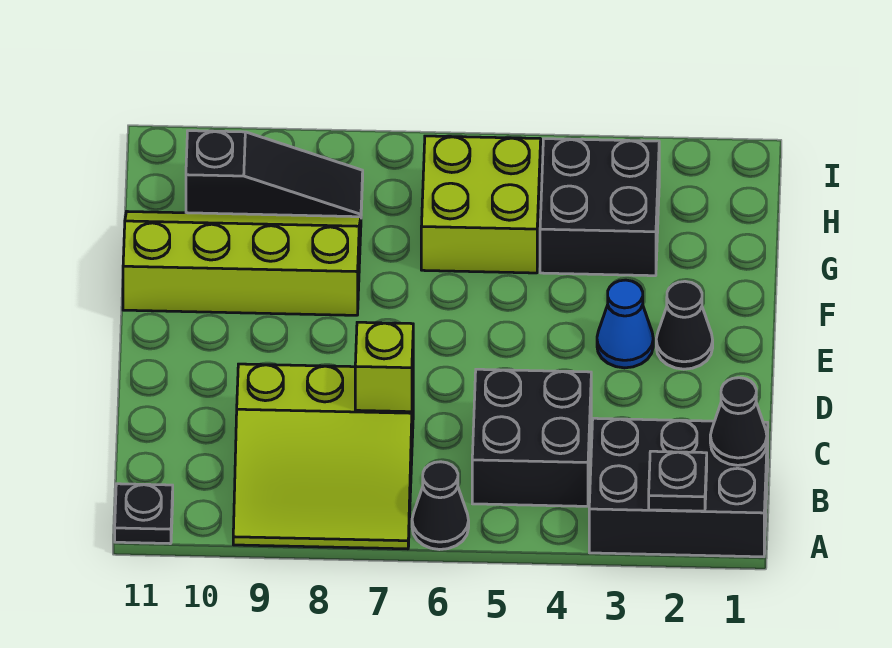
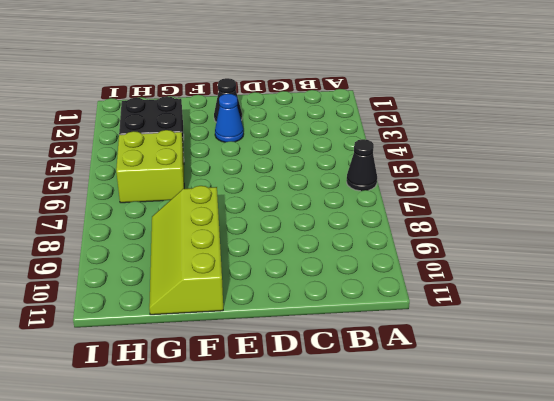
none -> black brick A1:B3 level 1
none -> lime slope A7:C9 level 1 top C
none -> black plate A11 level 1

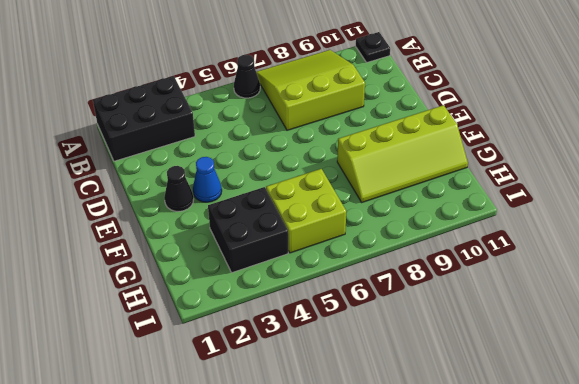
none -> black brick B4:C5 level 1
none -> black slope H8:H10 level 1 top 10
none -> black plate A2 level 2

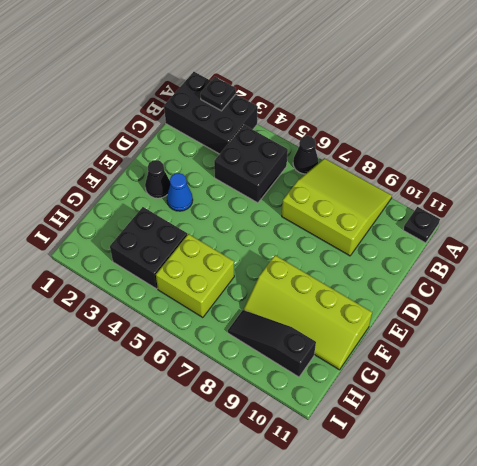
none -> black cone B1 level 2
none -> lime brick C7 level 2

